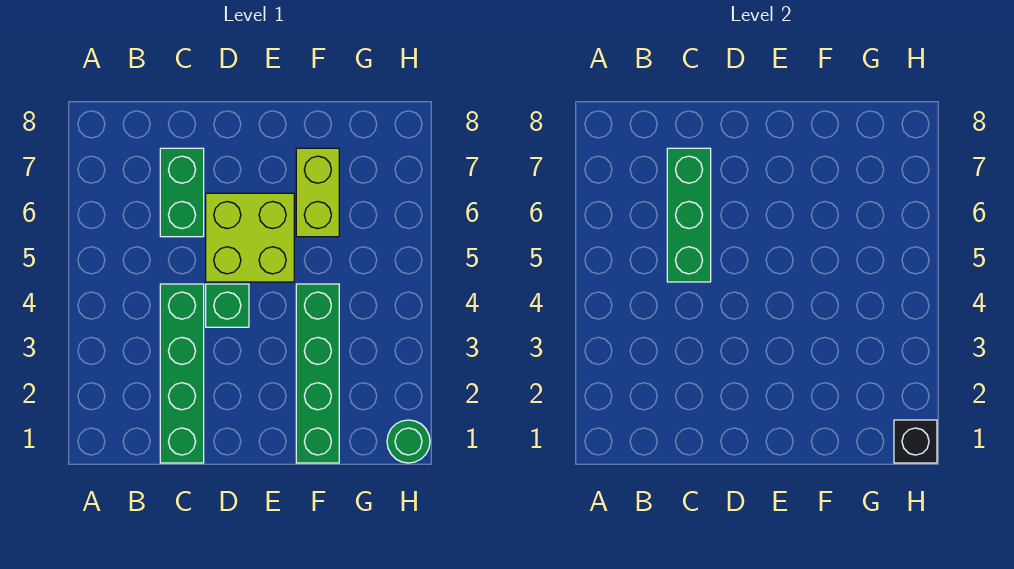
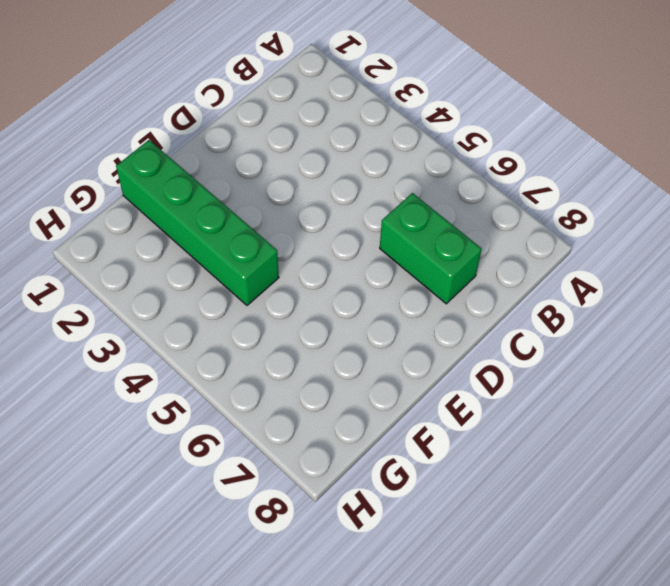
none -> green brick C1:C4 level 1
none -> green brick D4 level 1

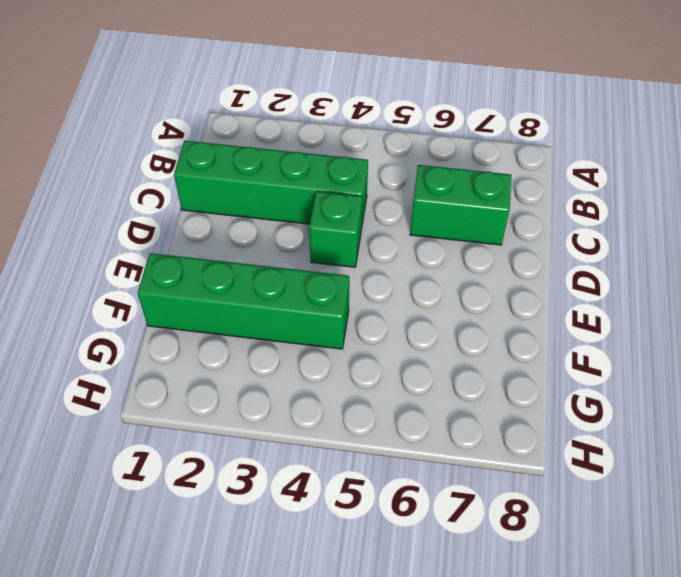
none -> lime brick D5:E6 level 1
none -> lime brick F6:F7 level 1

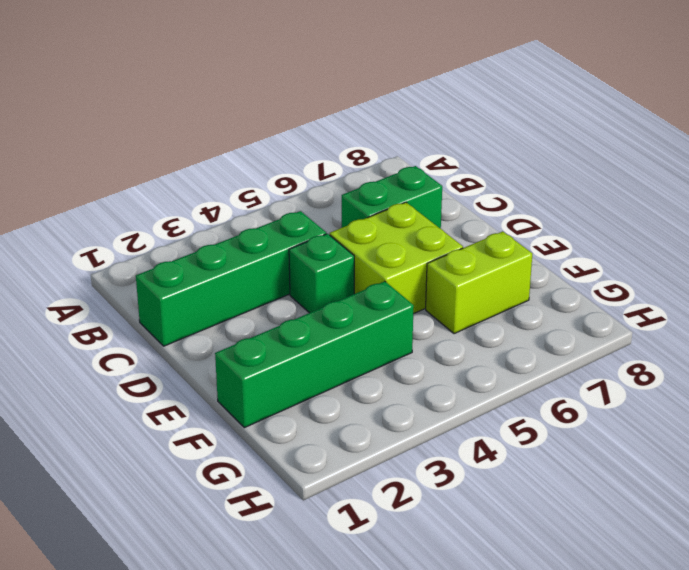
none -> green round brick H1 level 1
none -> green brick C5:C7 level 2

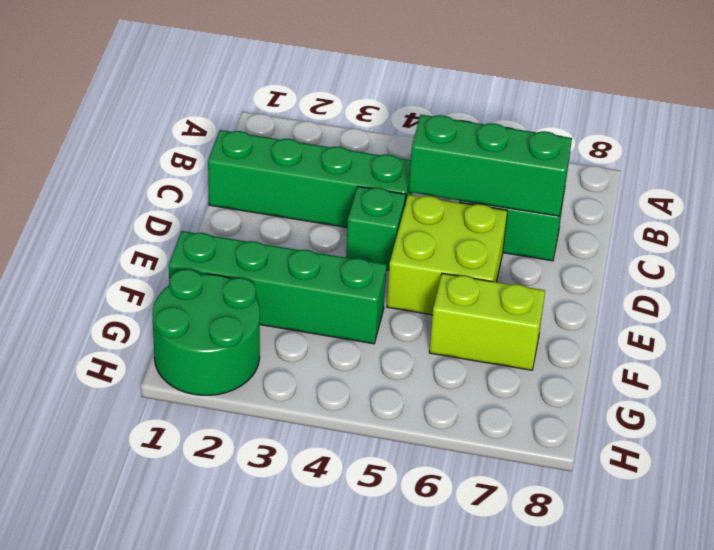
green round brick G1:H2 level 1 -> green round brick H1 level 1
none -> black brick H1 level 2

